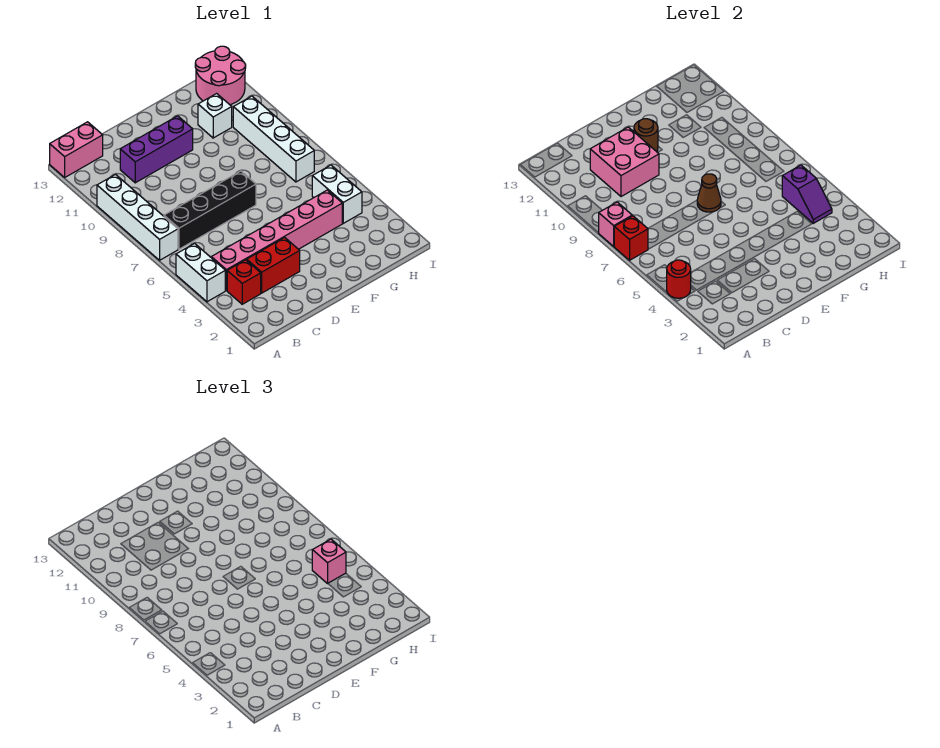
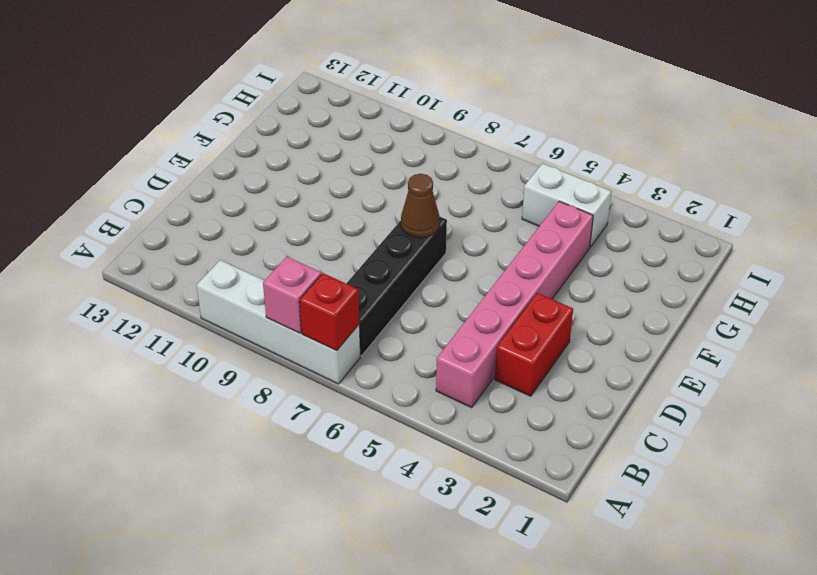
none -> white brick A4:A5 level 1
none -> pink brick A13:B13 level 1
none -> red brick B3 level 1

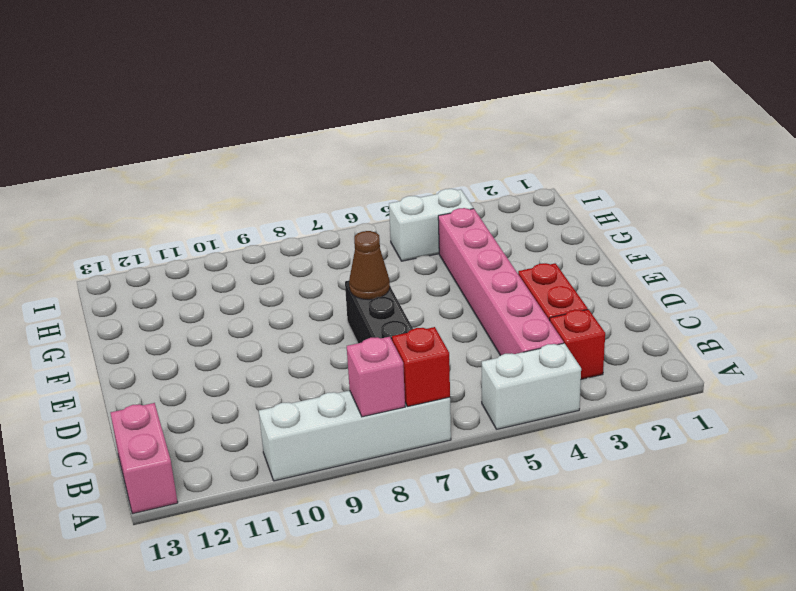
none -> purple brick C11:E11 level 1
none -> white brick G11 level 1
none -> white brick H7:H10 level 1

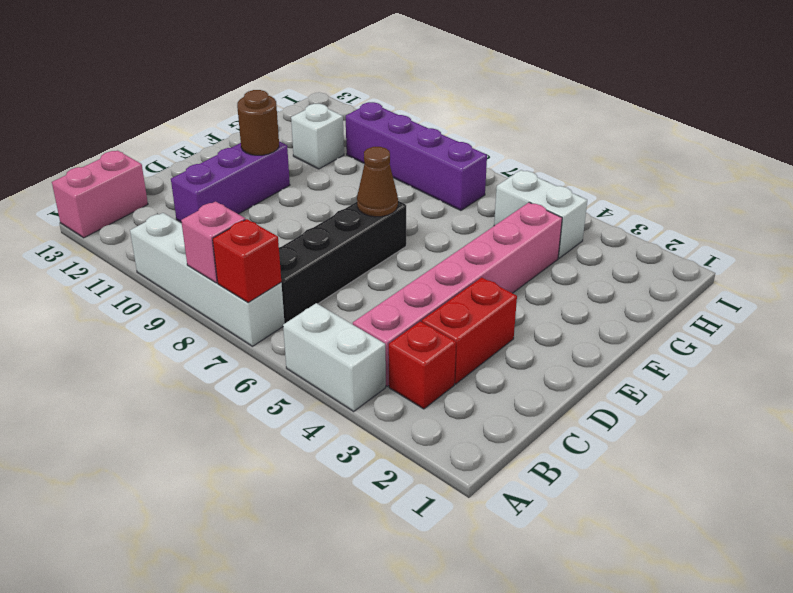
purple brick H7:H10 level 1 -> white brick H7:H10 level 1
none -> pink round brick H12:I13 level 1
none -> red round brick A4 level 2
none -> pink brick C10:D11 level 2

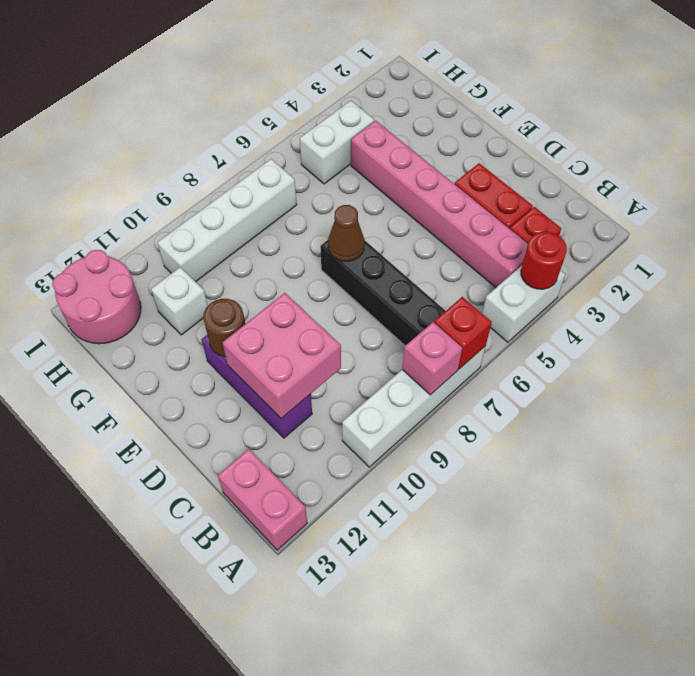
none -> purple slope H4:H5 level 2 top 5
none -> pink brick H5 level 3

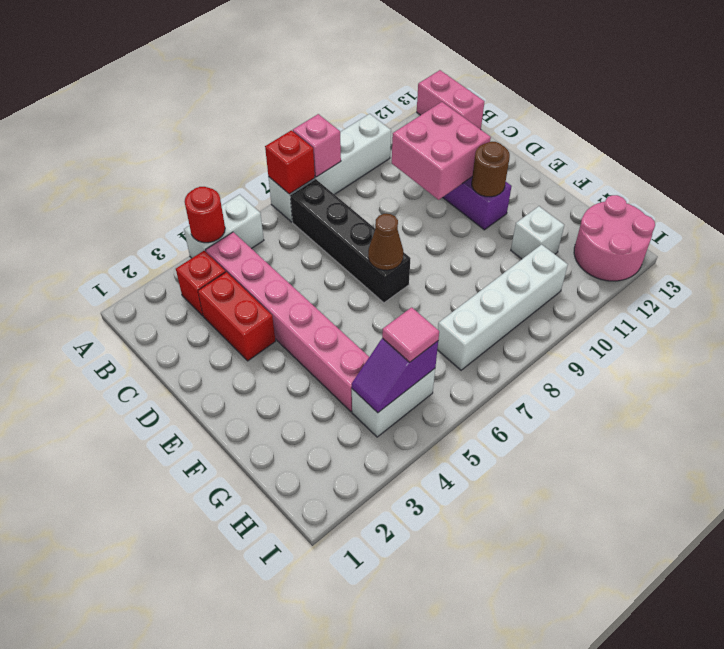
pink tile H5 level 3 -> pink brick H5 level 3

